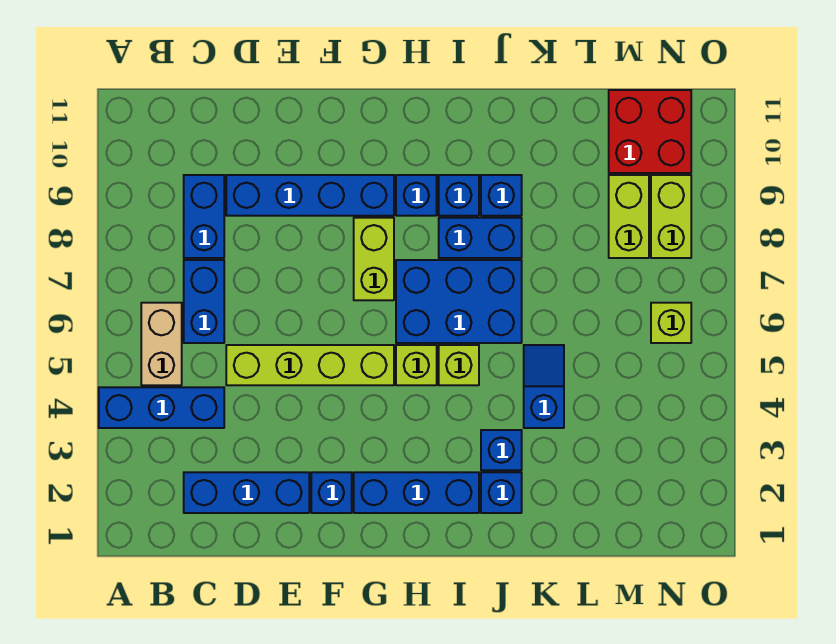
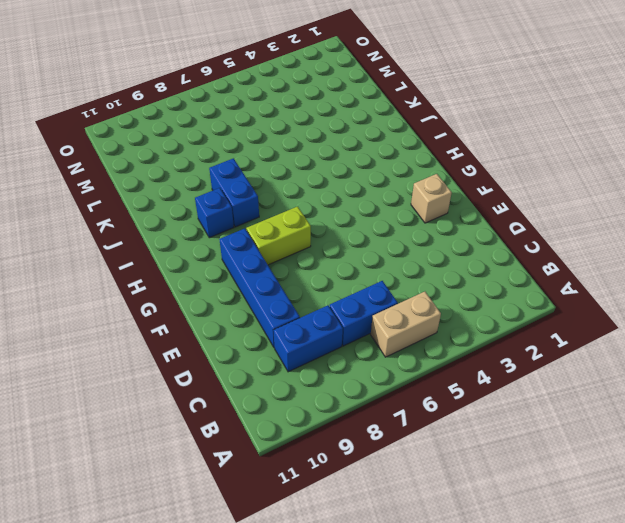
tan brick F2 level 1 -> blue brick F2 level 1
none -> blue brick A4:C4 level 1
none -> blue brick C2:E2 level 1
none -> lime brick D5:G5 level 1

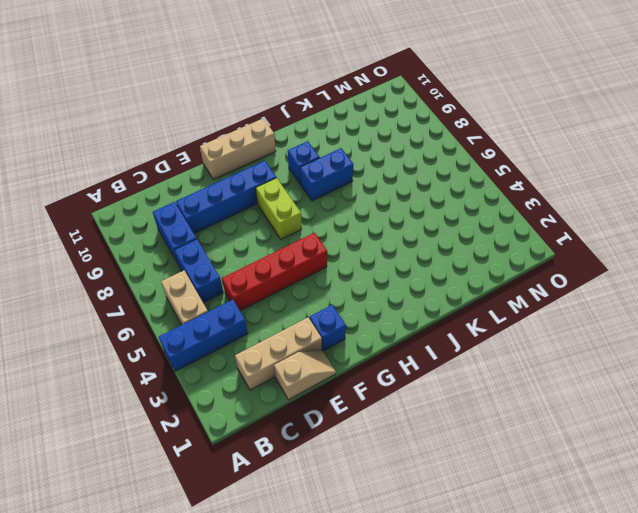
tan brick C2:E2 level 1 -> blue brick C2:E2 level 1
tan slope D1:E1 level 1 top D -> none
red brick D5:G5 level 1 -> lime brick D5:G5 level 1
tan brick F11:H11 level 1 -> none
none -> blue brick G2:I2 level 1
none -> lime brick H5 level 1
none -> blue brick H6:J7 level 1

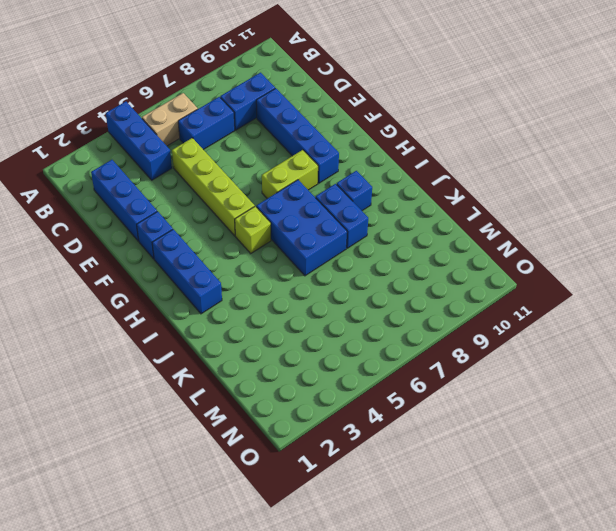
none -> blue brick H9 level 1
none -> lime brick I5 level 1
none -> blue brick J2 level 1

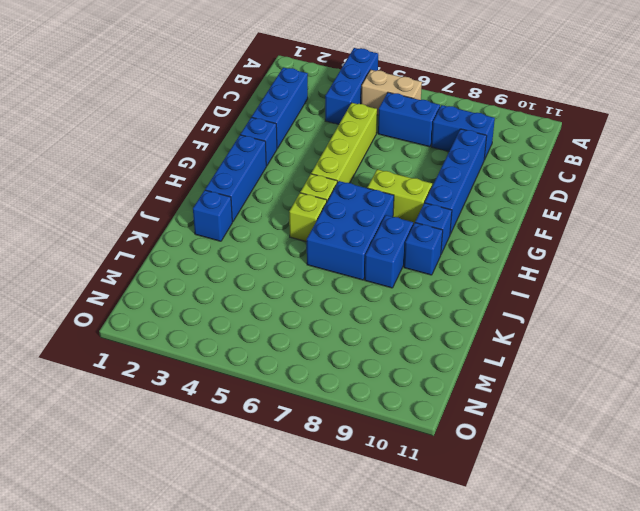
none -> blue brick J3 level 1
none -> blue brick J9 level 1
none -> blue slope K4:K5 level 1 top 4

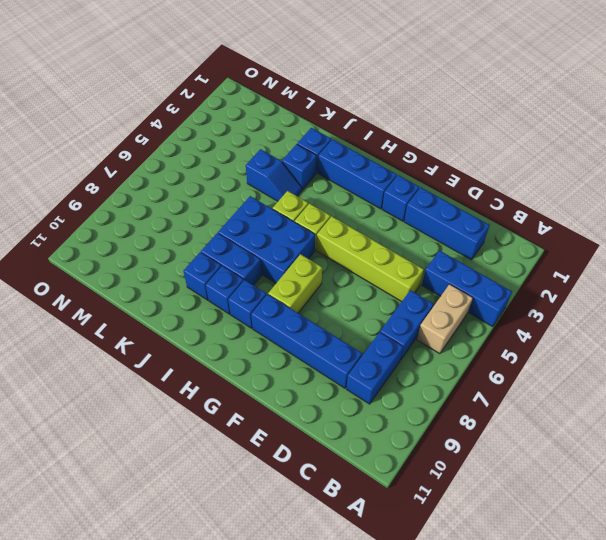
blue slope J4:K4 level 1 top K -> blue slope K4:K5 level 1 top 4
none -> lime brick M8:M9 level 1
none -> red brick M10:N11 level 1
none -> lime brick N6 level 1

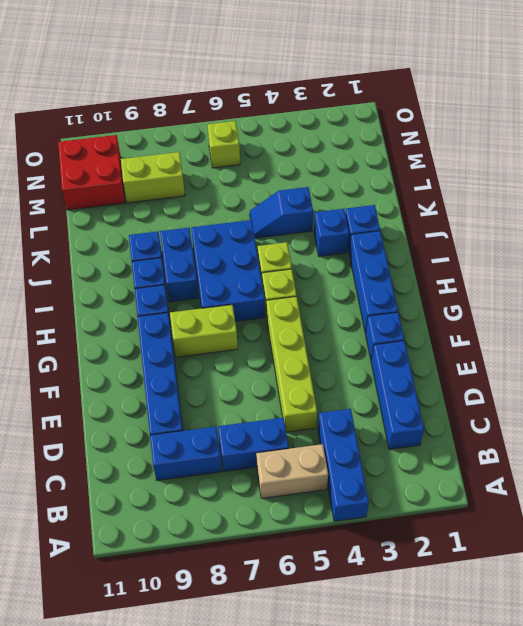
none -> lime brick N8:N9 level 1

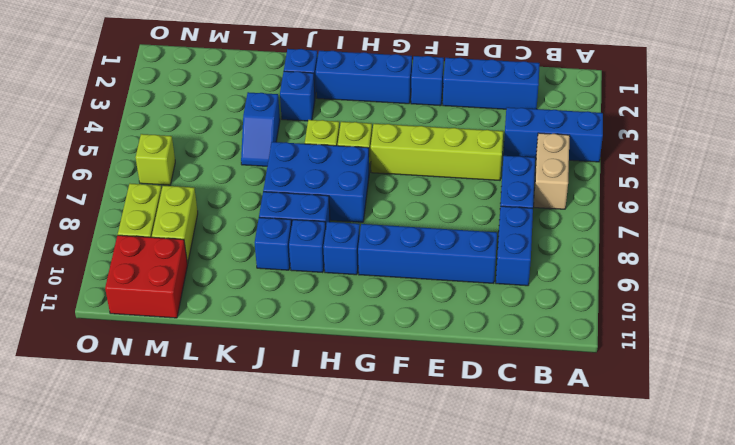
none -> lime brick G7:G8 level 1

